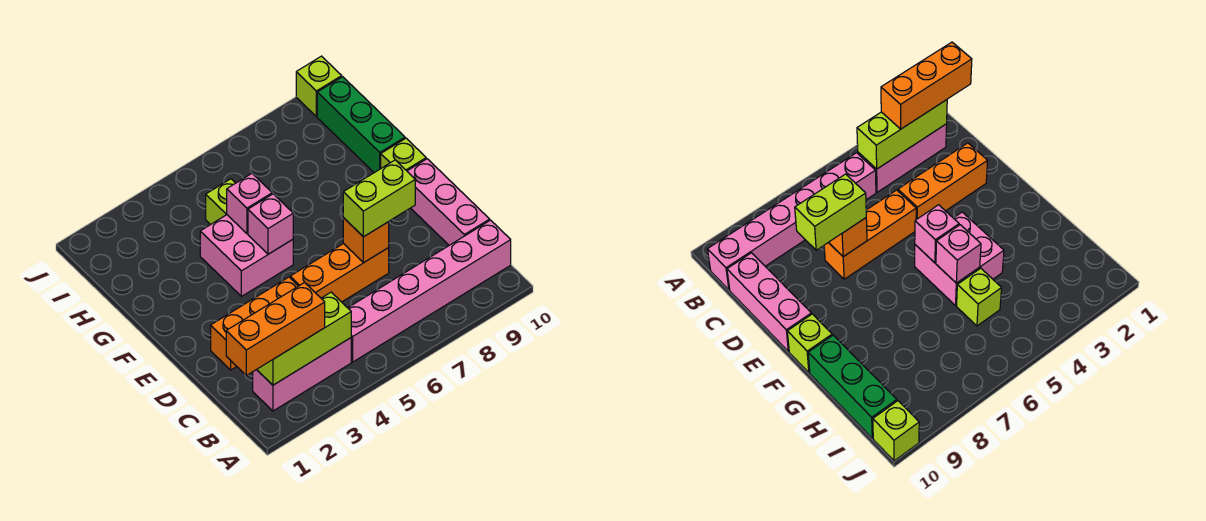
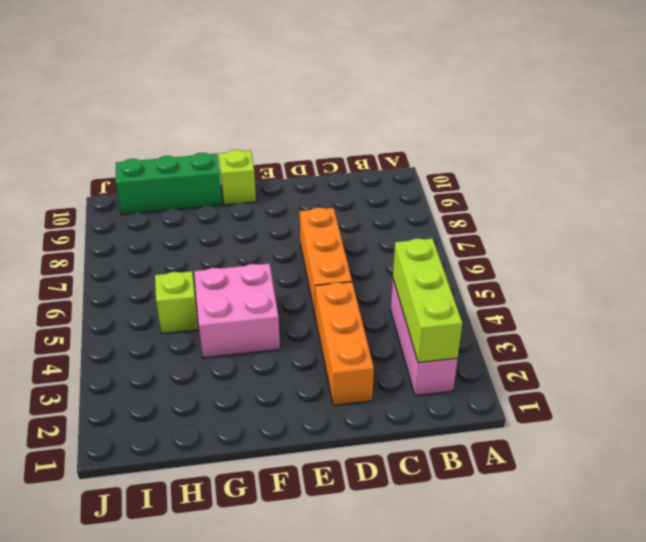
none -> pink brick B5:B10 level 1
none -> pink brick C10:E10 level 1
none -> lime brick J10 level 1

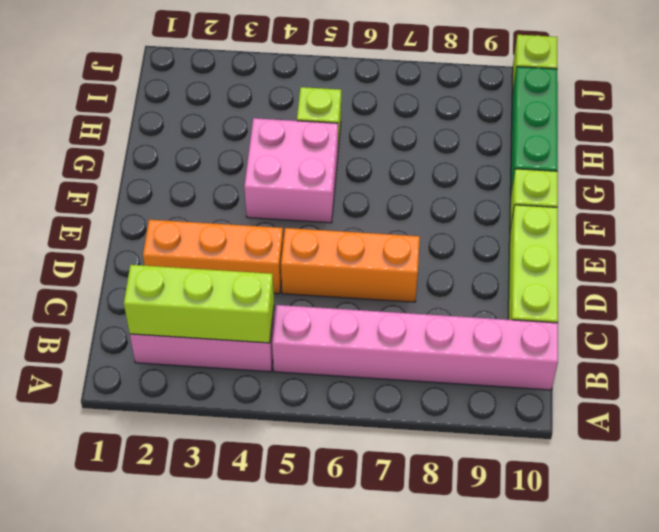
lime brick C10:E10 level 1 -> pink brick C10:E10 level 1
none -> orange brick D7 level 2
none -> pink brick F5 level 2
none -> pink brick G5 level 2

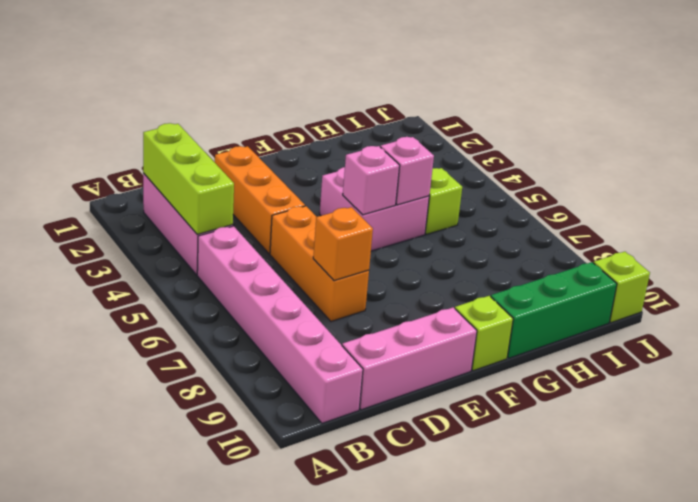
none -> orange brick B1:B3 level 3
none -> lime brick D7:D8 level 3

